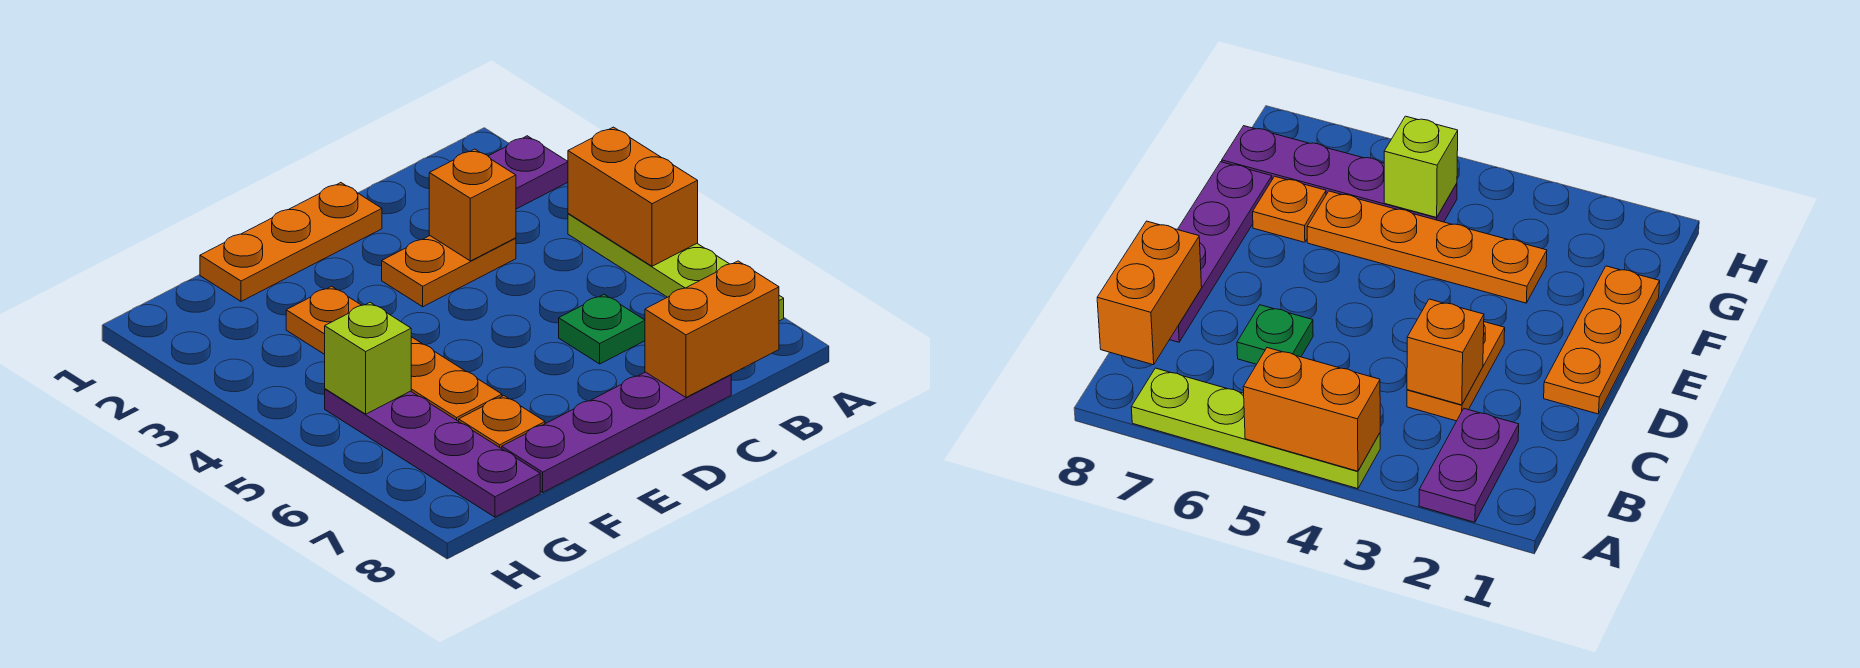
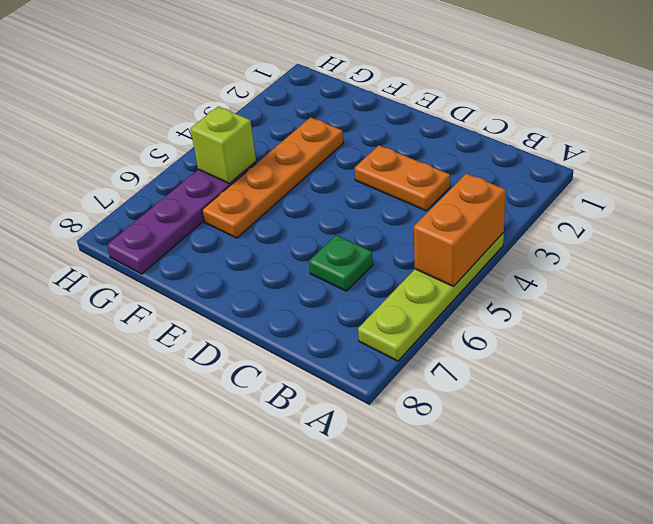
none -> purple plate A2:B2 level 1
none -> purple plate C8:F8 level 1
none -> orange plate D1:F1 level 1

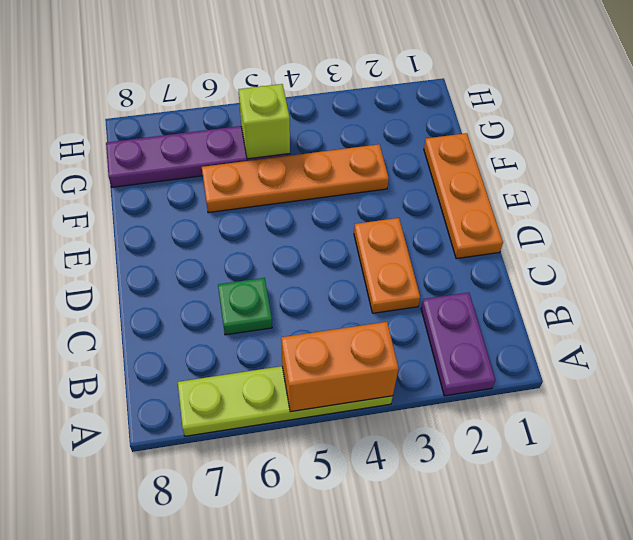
none -> purple plate C8:F8 level 1
none -> orange plate F7 level 1
none -> orange brick B8:C8 level 2

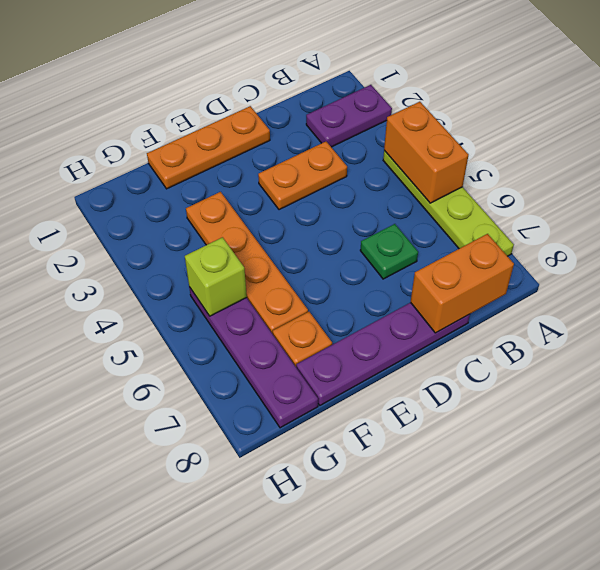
none -> orange brick C3 level 2

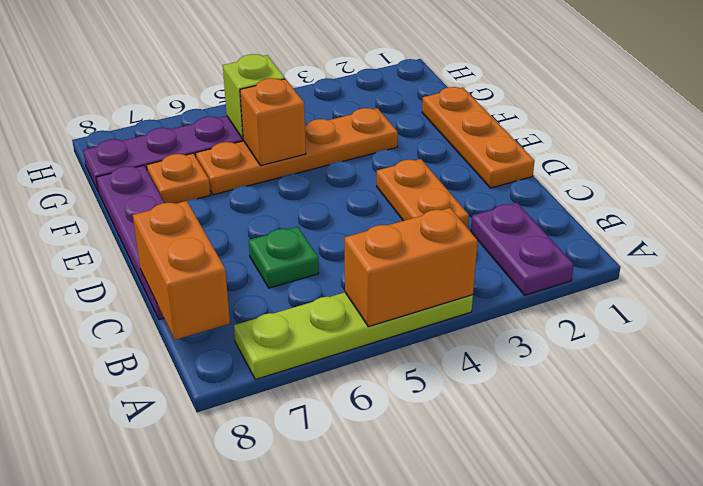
orange brick F5 level 2 -> orange brick C3 level 2

